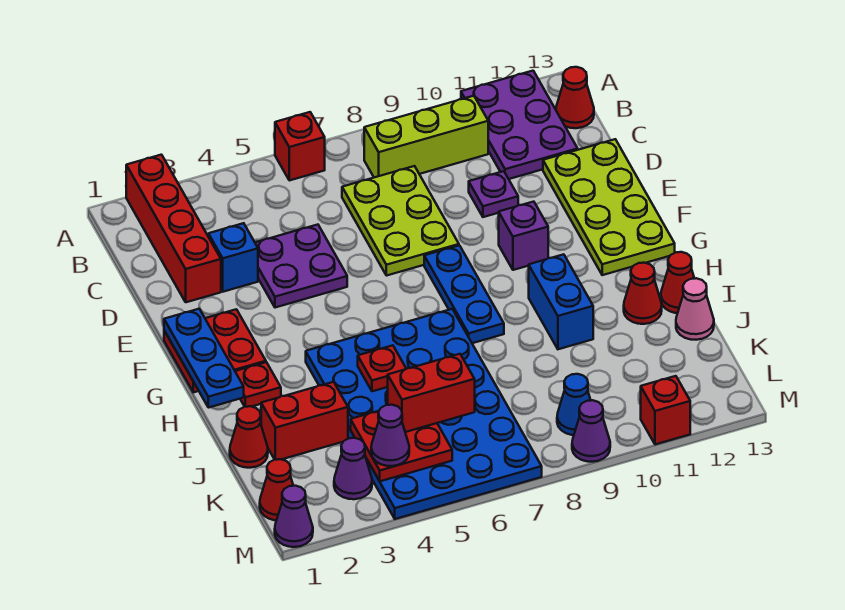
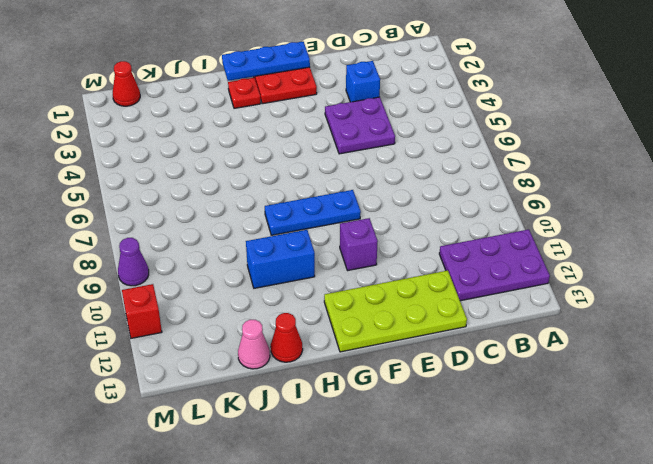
none -> red brick A2:D2 level 1
none -> red brick A6 level 1
none -> lime brick B8:B10 level 1
none -> red cone B13 level 1

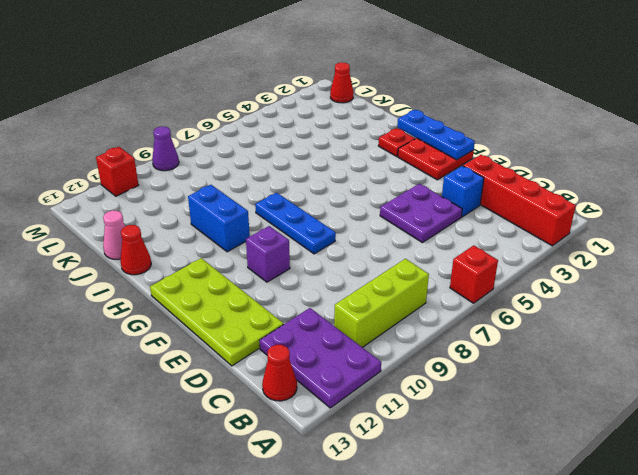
none -> lime plate C7:E8 level 1
none -> purple plate D10 level 1
none -> blue plate H4:M7 level 1
none -> red cone I12 level 1

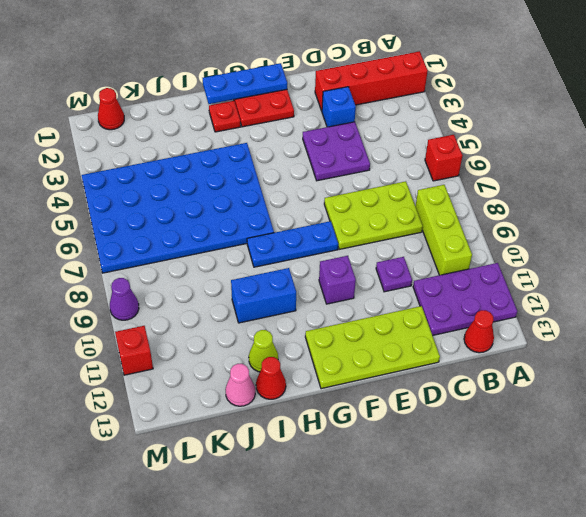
lime cone I12 level 1 -> red cone I12 level 1
none -> red cone J1 level 1
none -> red brick J2:J3 level 1
none -> purple cone L3 level 1
none -> blue cone L9 level 1

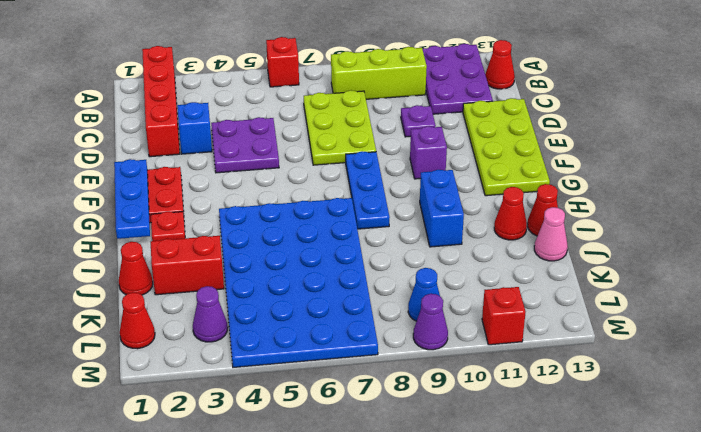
none -> purple cone M1 level 1
none -> red plate I5 level 2
none -> red plate K4:L5 level 2
none -> red brick K5:K6 level 3

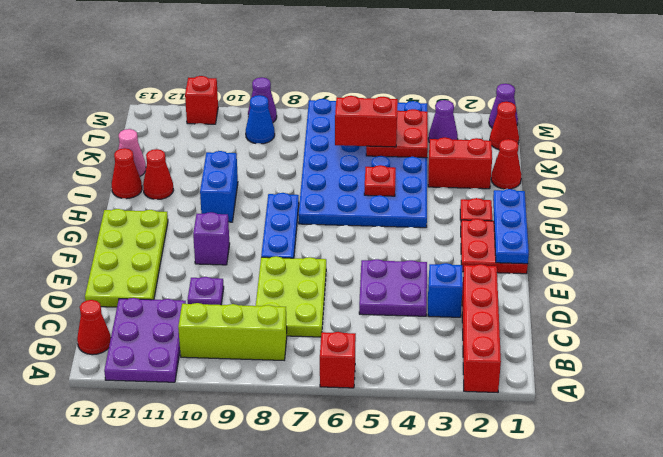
none -> purple cone L4 level 3

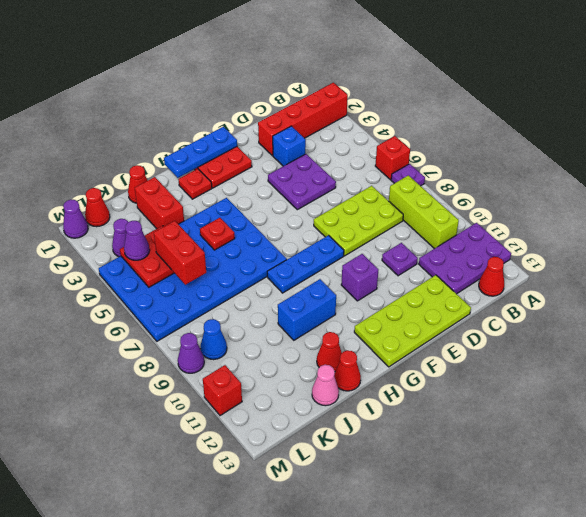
purple plate A7 level 1 -> none

